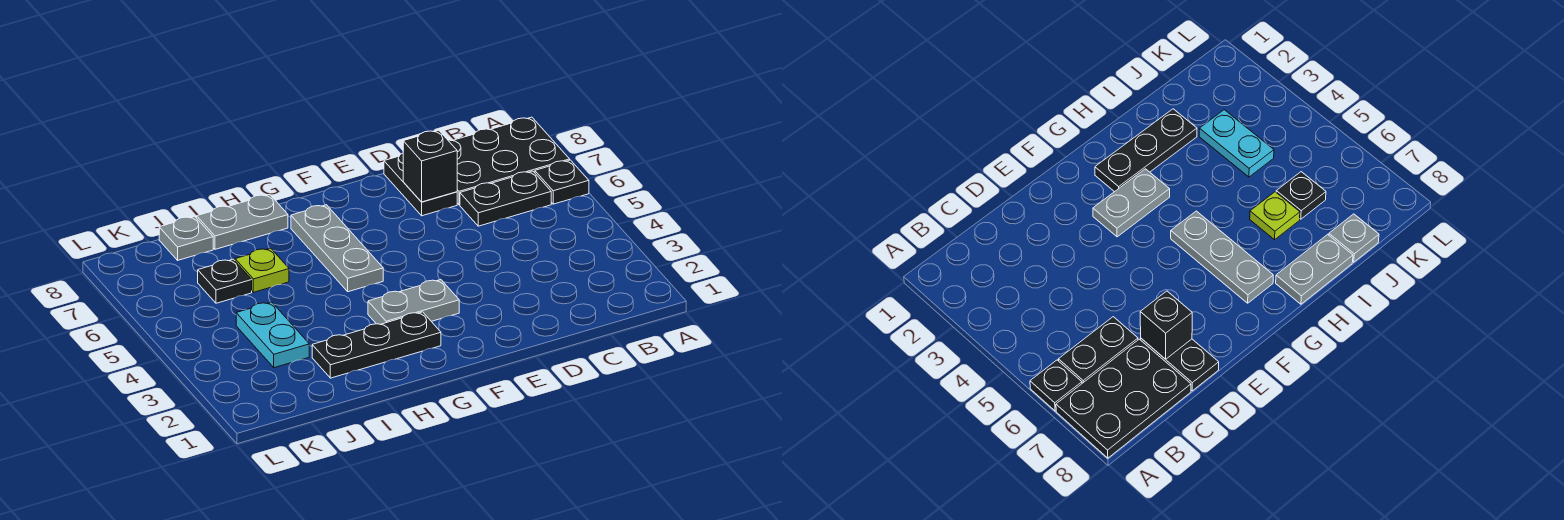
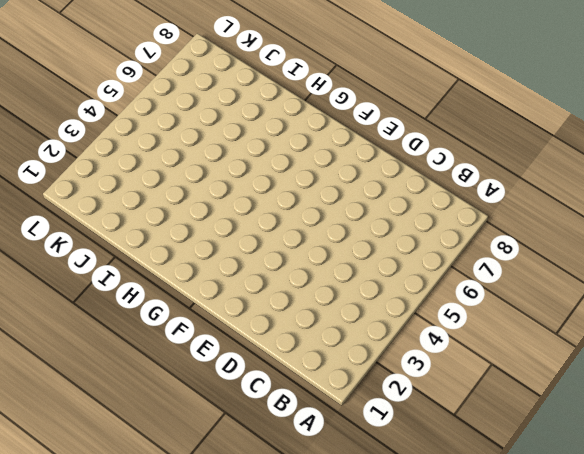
none -> black plate A6 level 1
none -> black plate A7:C8 level 1
none -> black plate B6:C6 level 1

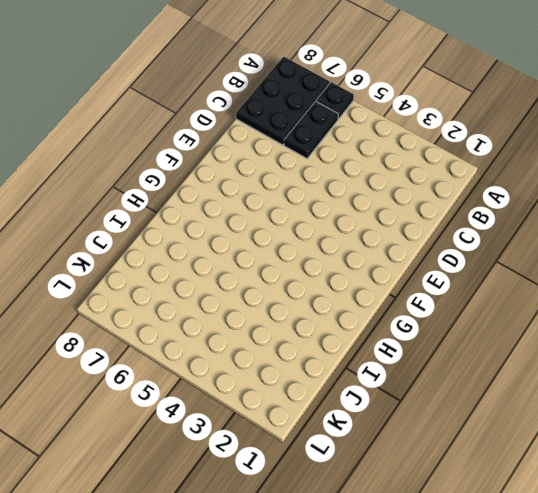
none -> black plate D7:D8 level 1
none -> grey plate F3:G3 level 1
none -> black plate G2:I2 level 1

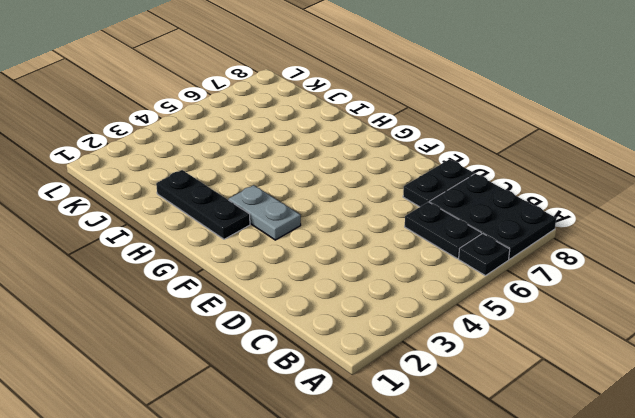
none -> grey plate G5:G7 level 1
none -> grey plate H8:I8 level 1
none -> lime plate I6 level 1

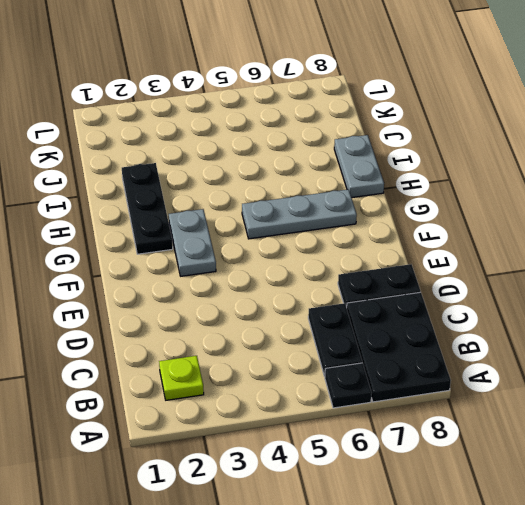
lime plate B2 level 1 -> lime plate I6 level 1
none -> cyan plate J3:J4 level 1
none -> black plate J6 level 1
none -> grey plate J8 level 1

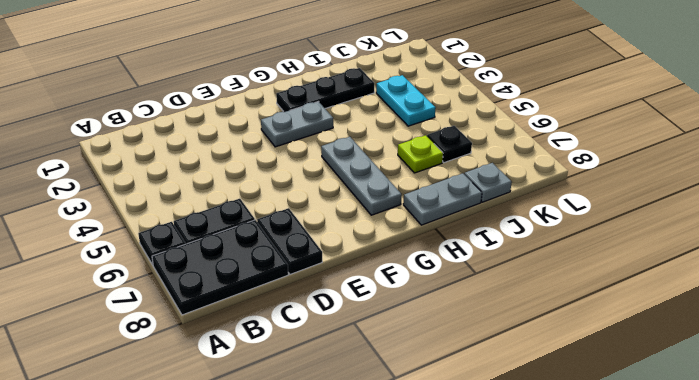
none -> black brick D7 level 2

